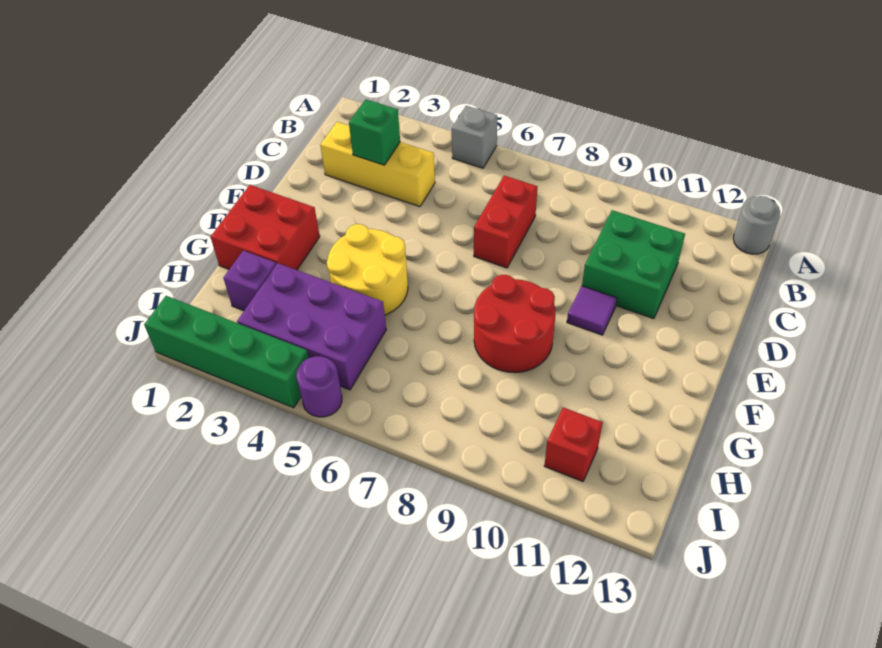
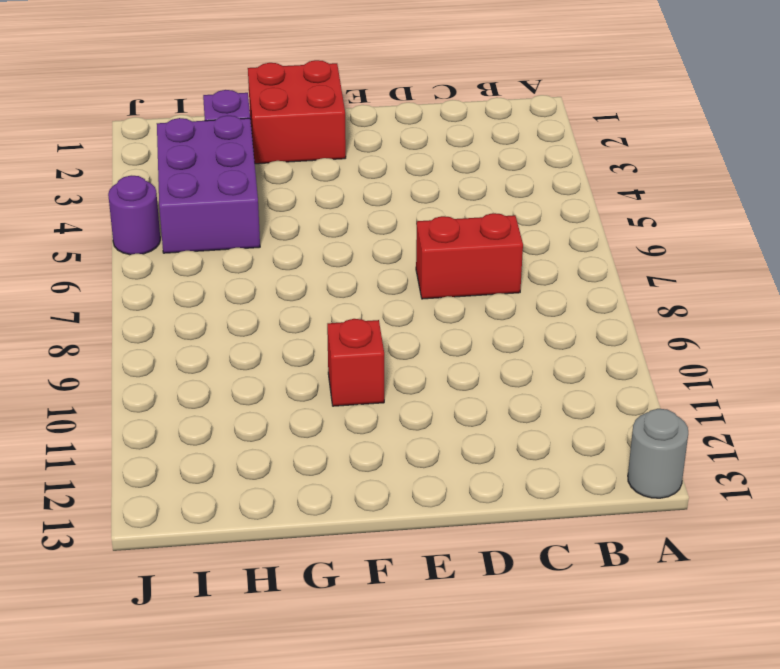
red brick F10 level 1 -> red brick I11 level 1
none -> grey brick A5 level 1
none -> yellow brick C2:C4 level 1
none -> green brick C10:D11 level 1

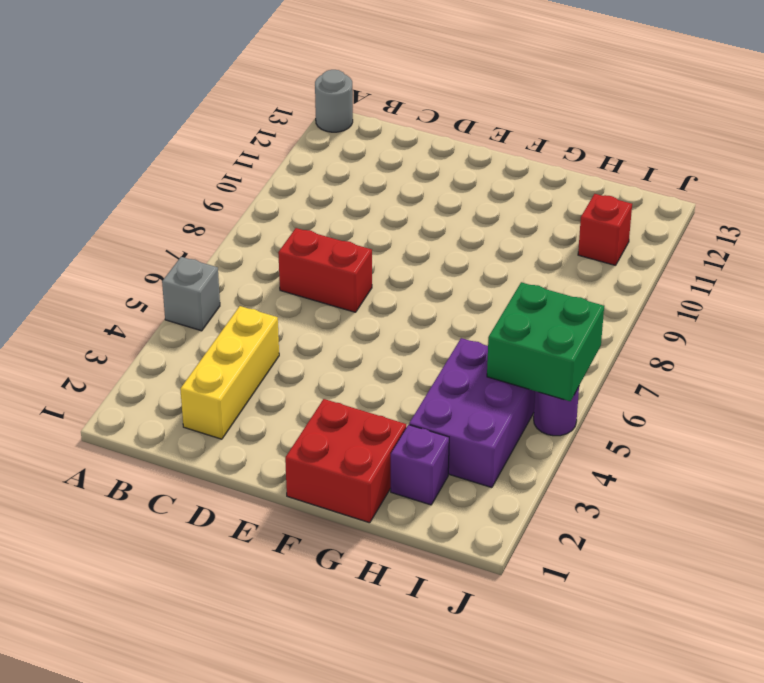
green brick I5:J6 level 2 -> green brick C10:D11 level 1
none -> purple tile E10 level 1
none -> yellow round brick F4:G5 level 1
none -> red round brick F8:G9 level 1

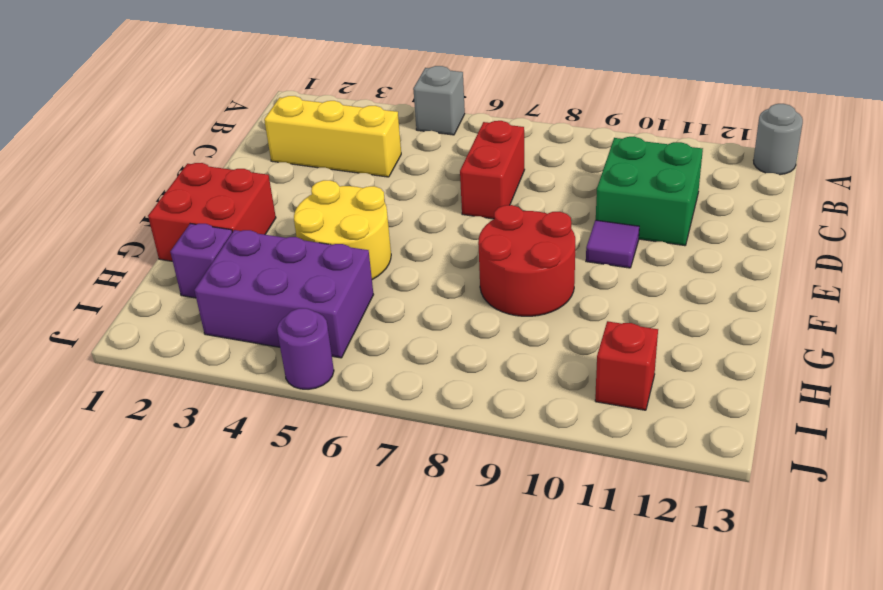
none -> green brick J1:J4 level 1
none -> green brick C3 level 2

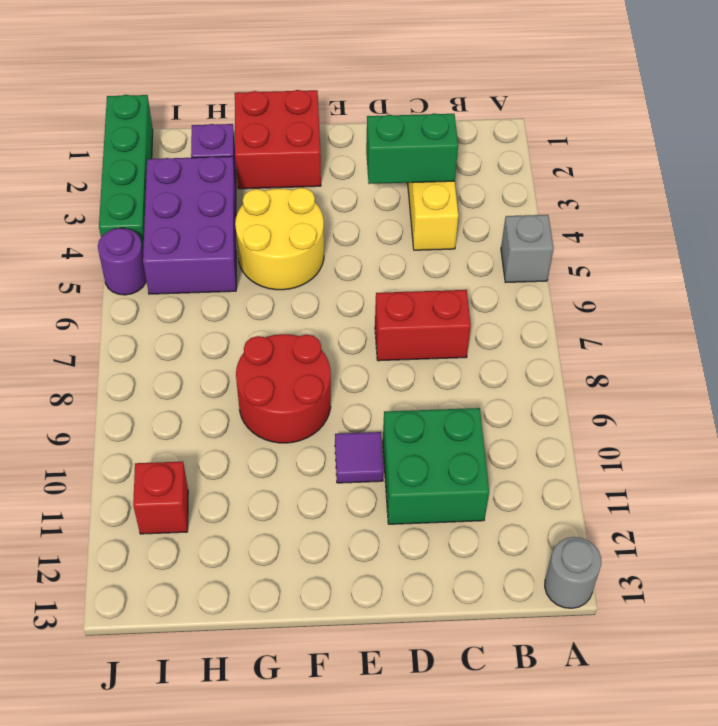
green brick C3:D3 level 2 -> green brick C3 level 2

